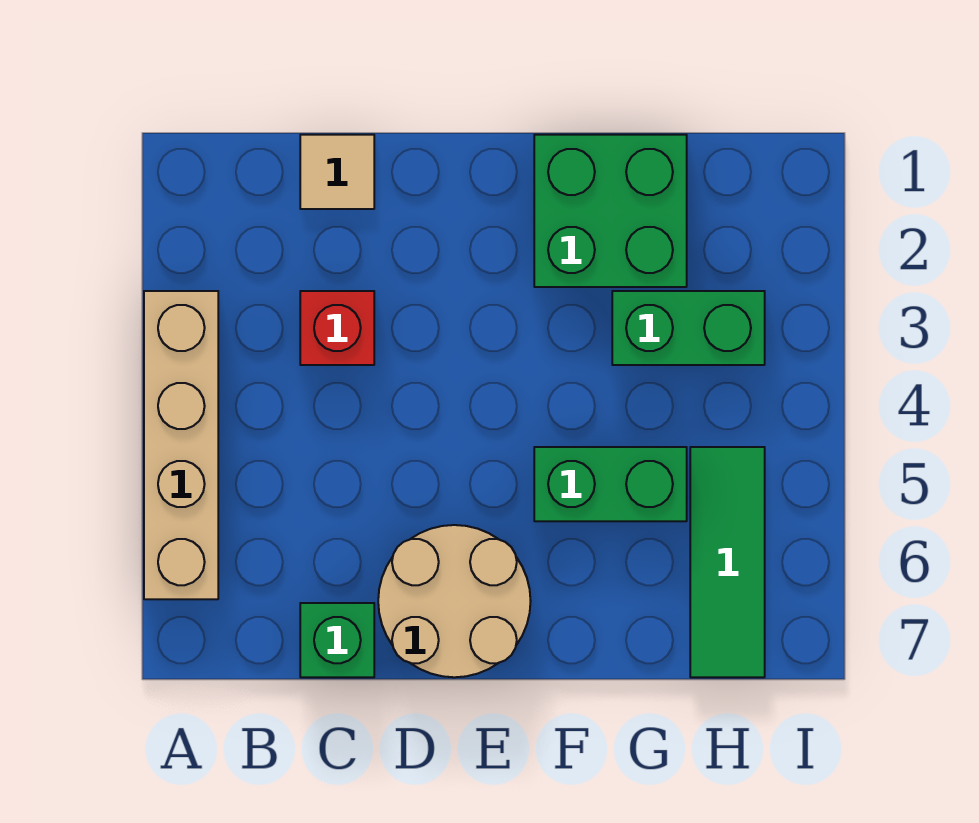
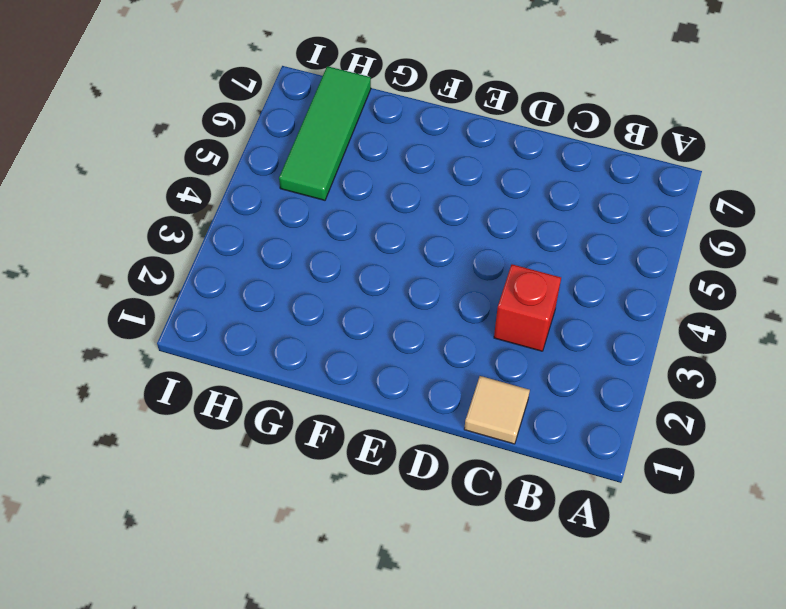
none -> tan brick A3:A6 level 1
none -> green brick C7 level 1

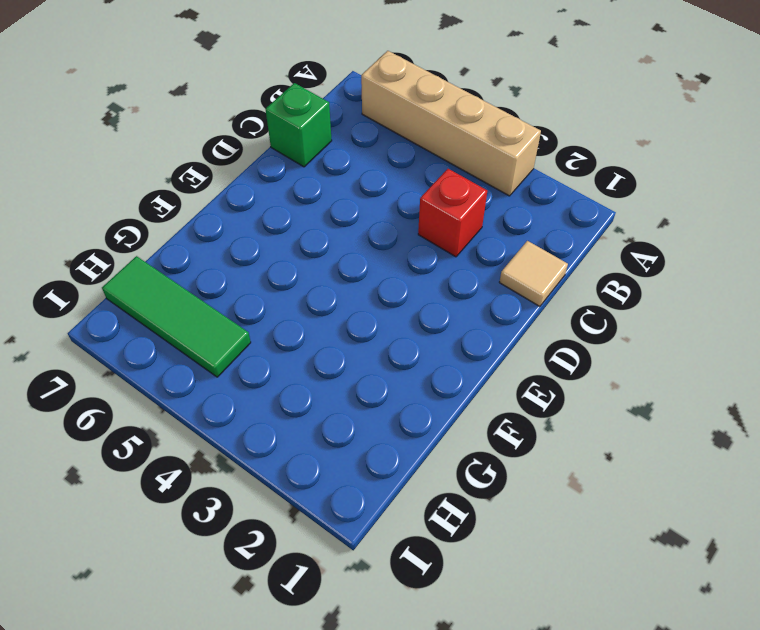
none -> tan round brick D6:E7 level 1
none -> green brick F1:G2 level 1

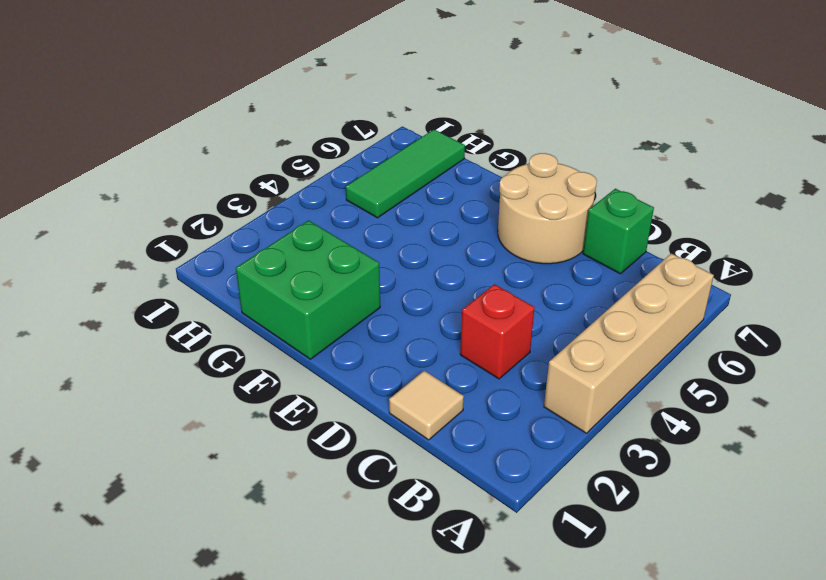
none -> green brick F5:G5 level 1
none -> green brick G3:H3 level 1

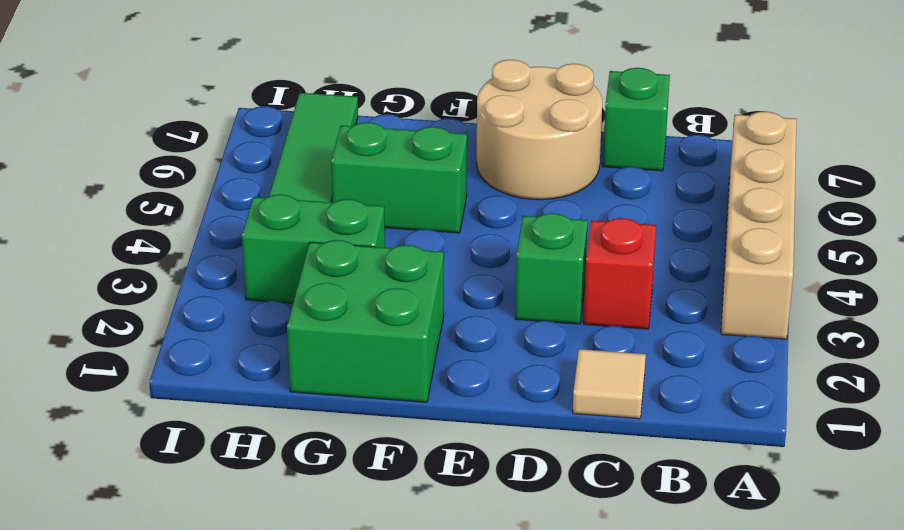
green brick D3 level 1 -> none

